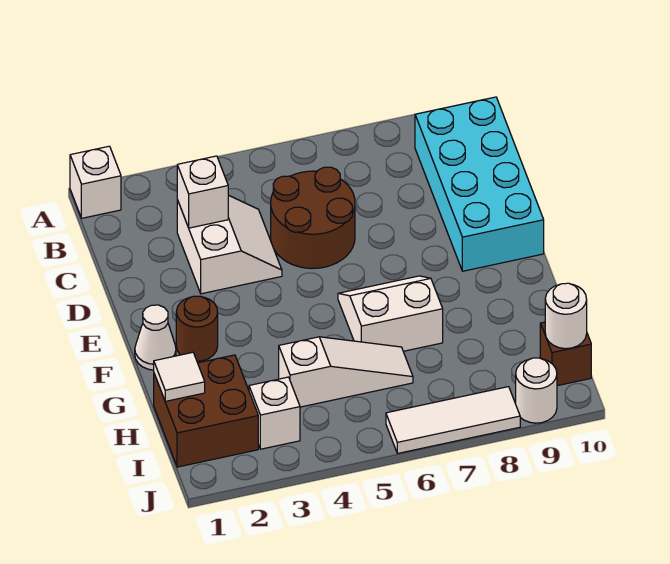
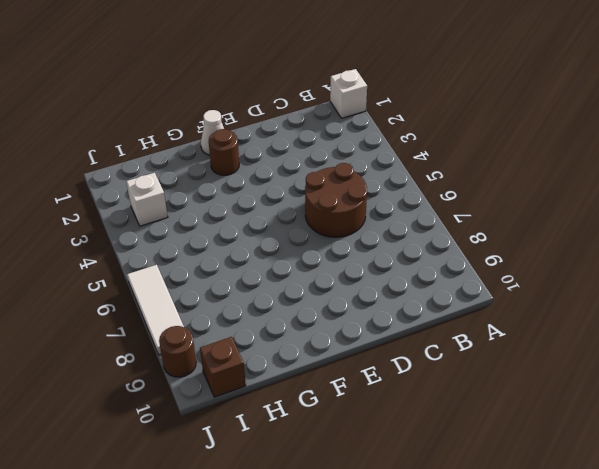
brown round brick J9 level 1 -> white round brick J9 level 1
none -> cyan brick B9:E10 level 1
none -> white slope C3:D4 level 1 top 3
none -> white slope F6:G7 level 1 top G

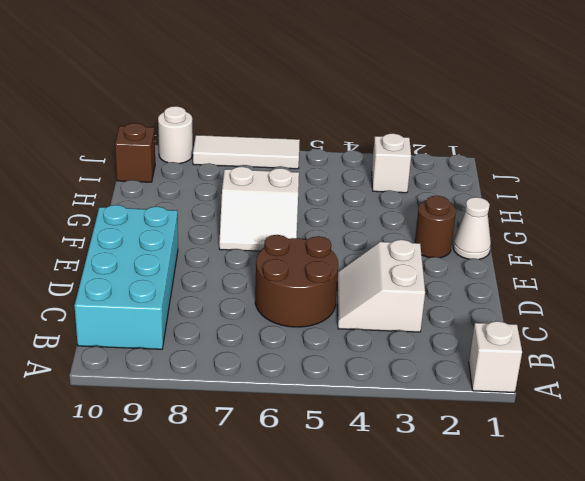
none -> brown brick H1:I2 level 1
none -> white slope H4:H6 level 1 top 4
none -> white brick C3 level 2

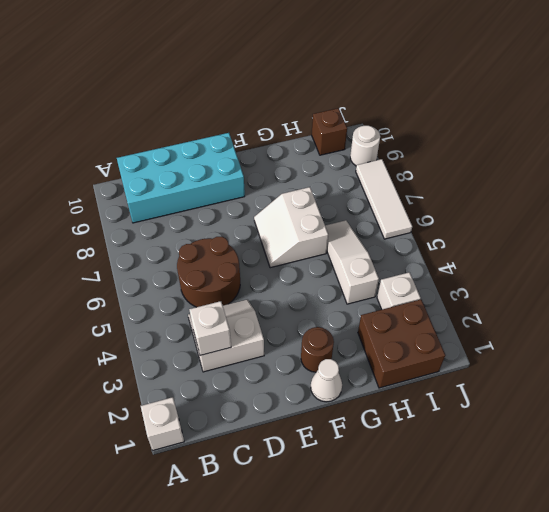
none -> white tile H1 level 2
none -> white round brick I10 level 2

